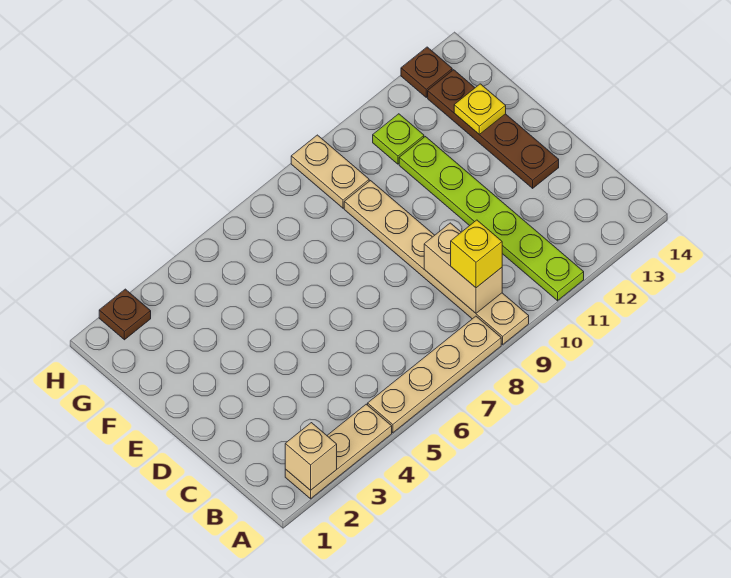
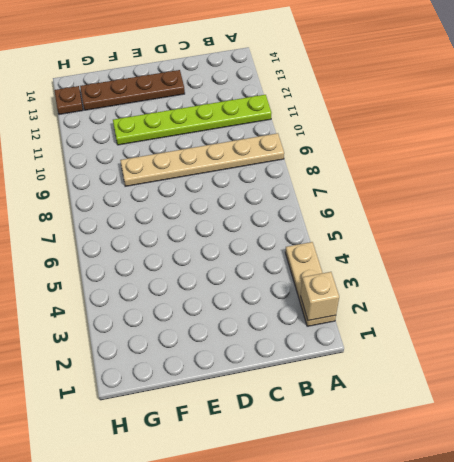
none -> tan plate A5:A8 level 1
none -> tan plate G9:H9 level 1
none -> lime plate G11 level 1

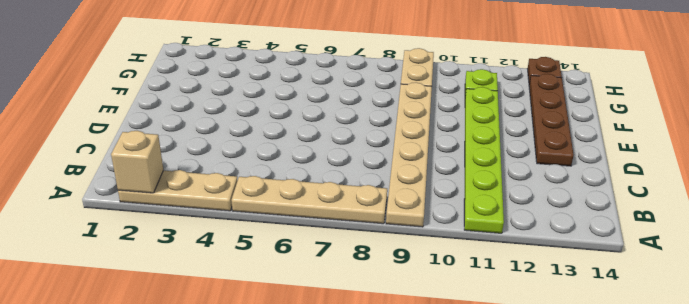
none -> brown plate H2 level 1
none -> tan brick B9:C9 level 2
none -> yellow plate F13 level 2

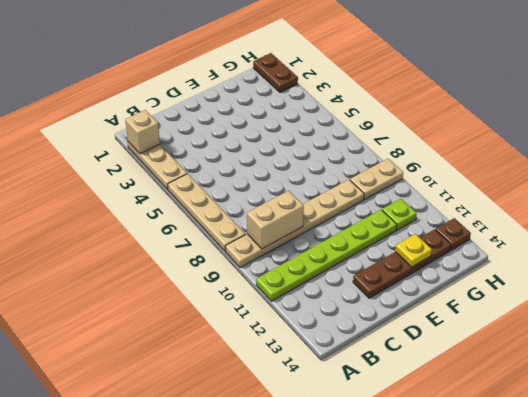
brown plate H1:H2 level 1 -> brown plate H2 level 1
none -> yellow brick B9 level 3

